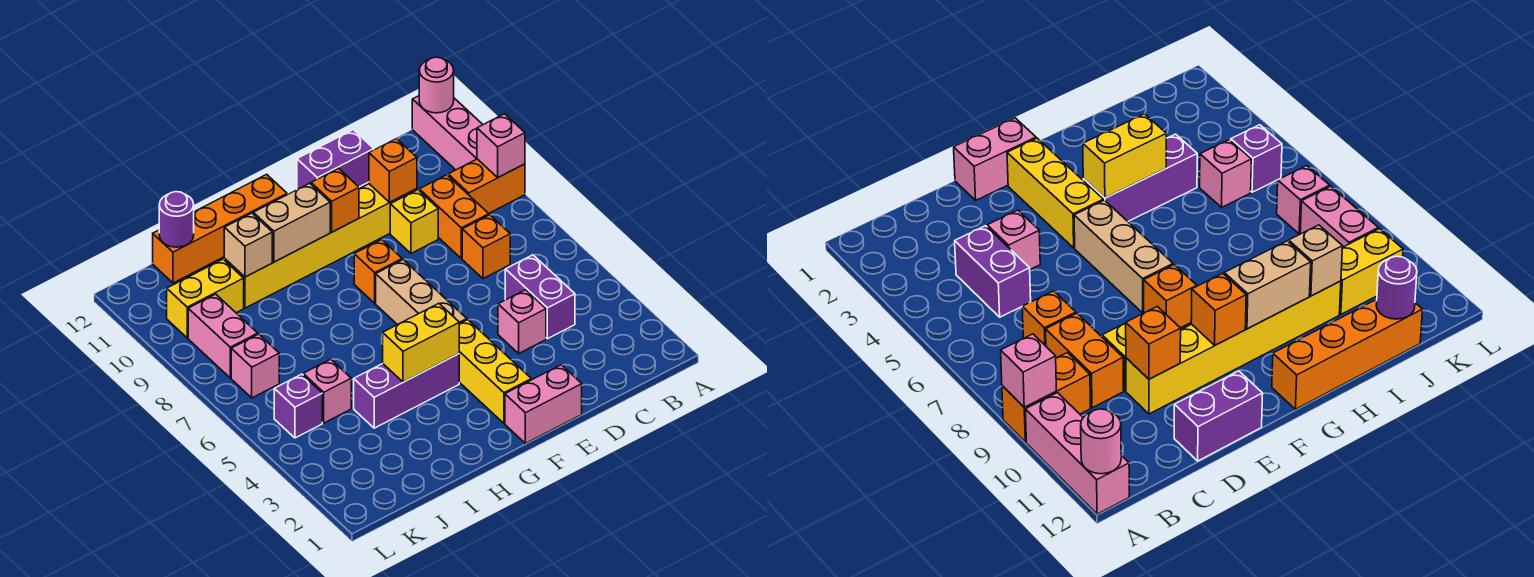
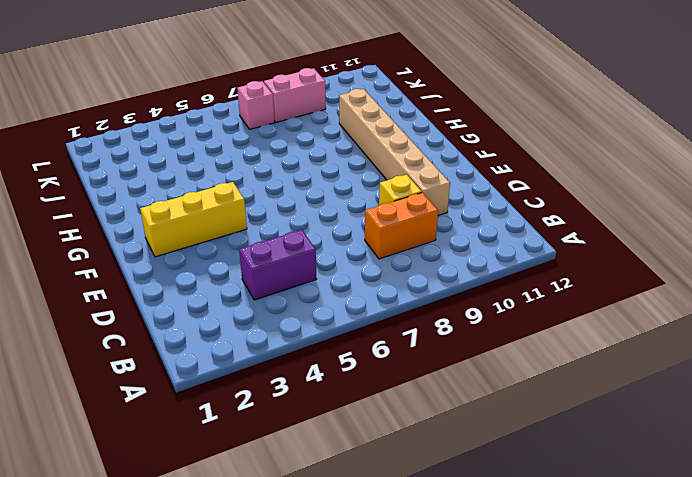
tan brick D10:I10 level 1 -> yellow brick D10:I10 level 1
none -> orange brick A9:B9 level 1
none -> pink brick A10:A12 level 1
none -> orange brick C7 level 1

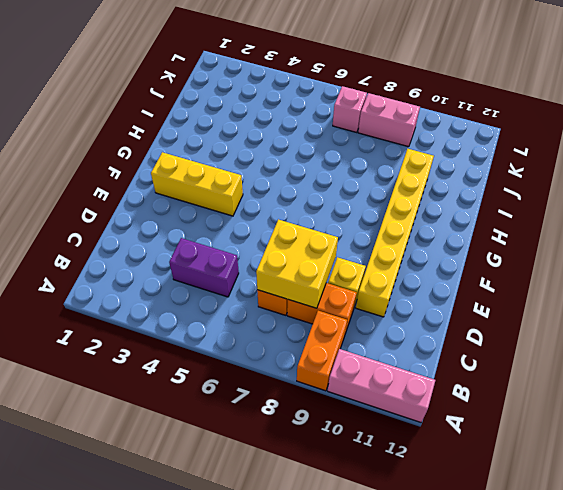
yellow brick C7:D8 level 2 -> none
none -> pink brick D4 level 1
none -> purple brick D12:E12 level 1
none -> pink brick E1:F1 level 1

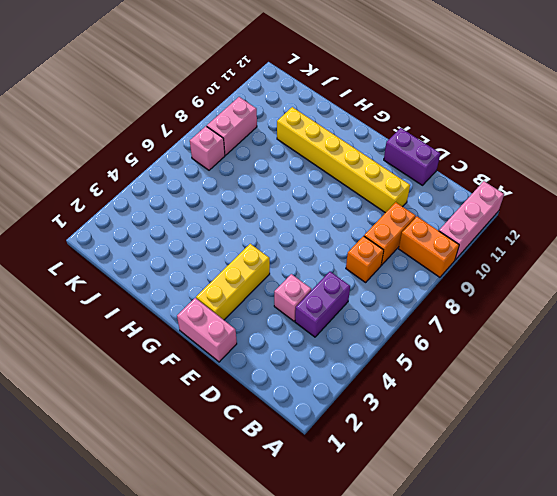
none -> yellow brick D9 level 1
none -> tan brick F5:F7 level 1
none -> orange brick F8 level 1

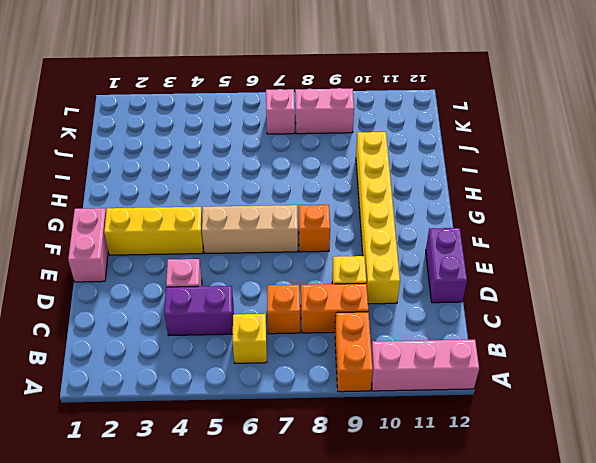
yellow brick B6 level 1 -> none
none -> purple brick G4:I4 level 1
none -> orange brick G12:J12 level 1
none -> pink brick J5 level 1

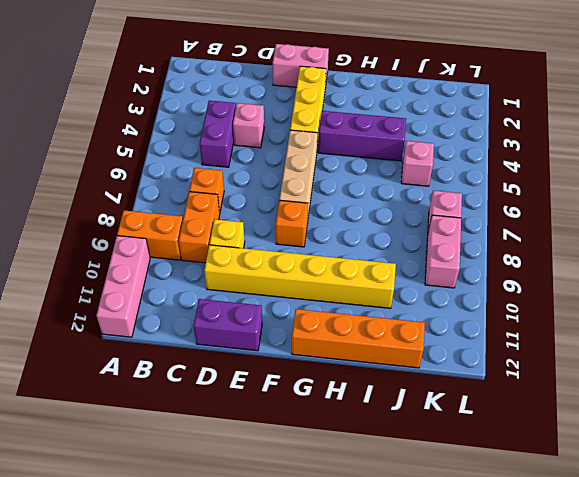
none -> yellow brick J10:K10 level 1
none -> purple brick K5 level 1
none -> pink brick A9 level 2

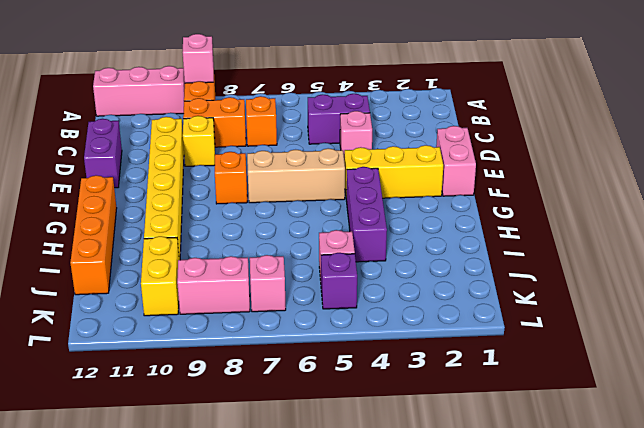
none -> pink round brick A12 level 2
none -> orange brick D10 level 2
none -> orange brick F10 level 2

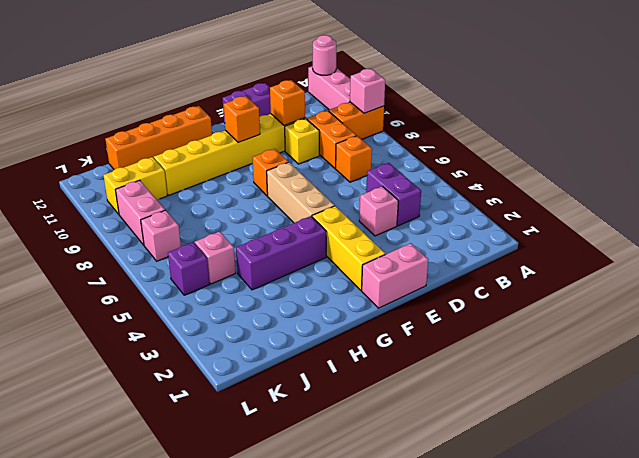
none -> yellow brick G4:H4 level 2
none -> tan brick G10:H10 level 2
none -> tan brick I10 level 2

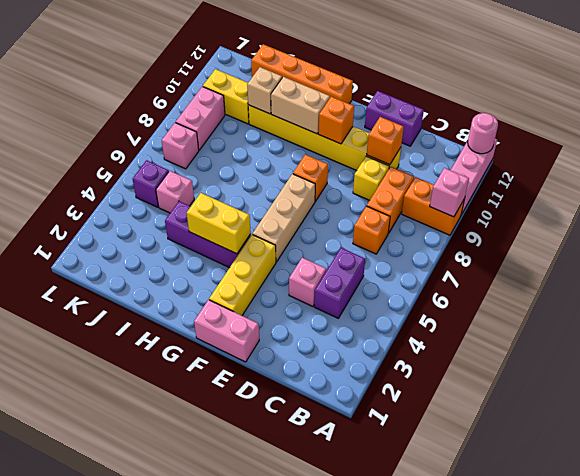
none -> purple round brick J12 level 2

